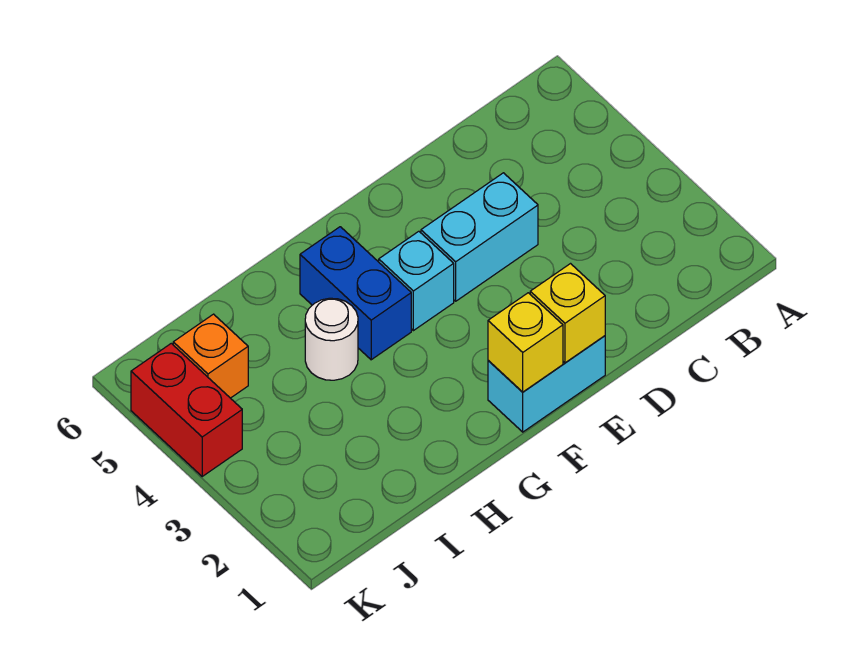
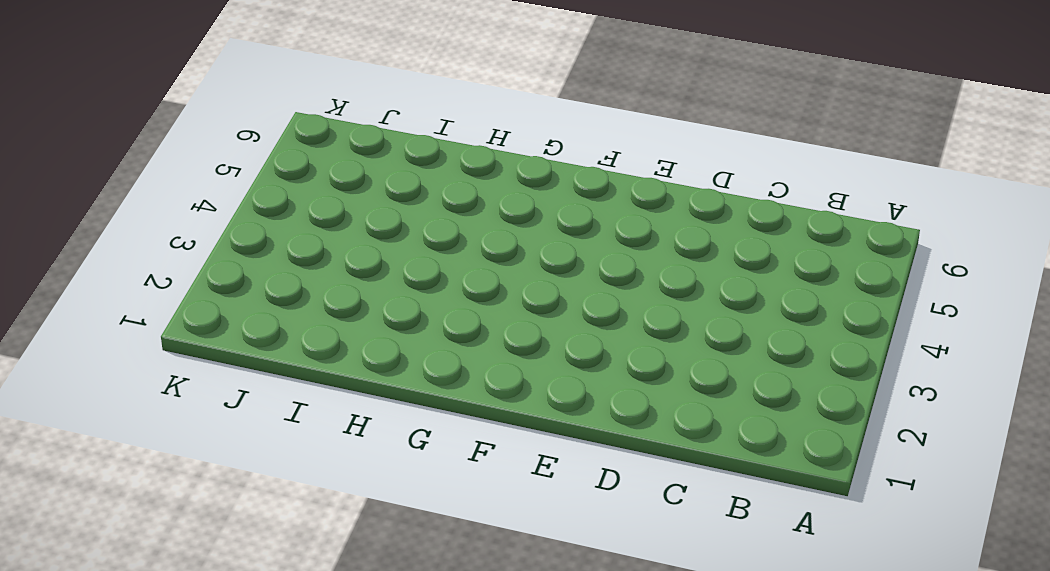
none -> cyan brick D4:E4 level 1
none -> cyan brick E1:F1 level 1

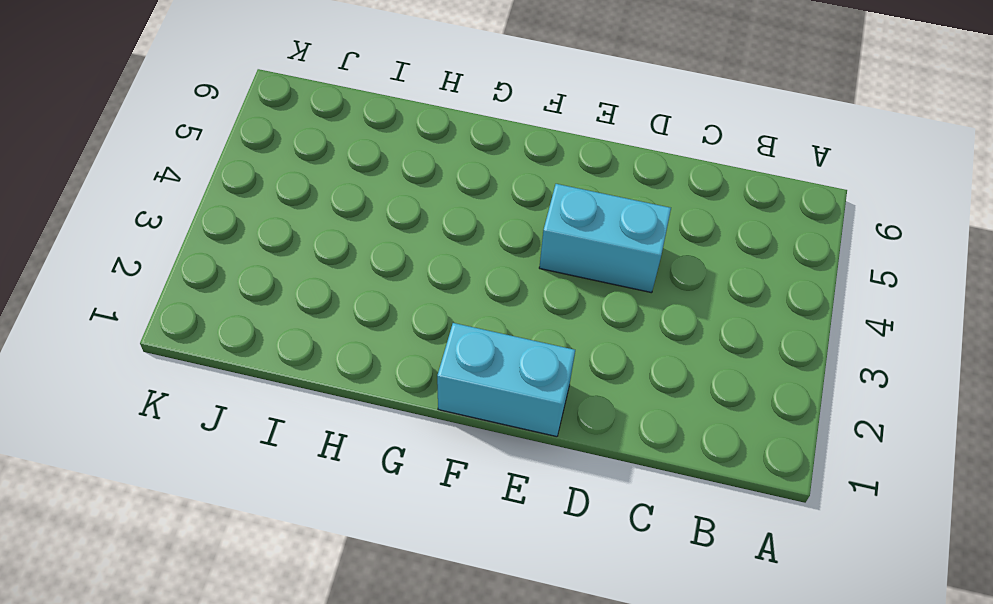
none -> cyan brick F4 level 1
none -> blue brick G4:G5 level 1

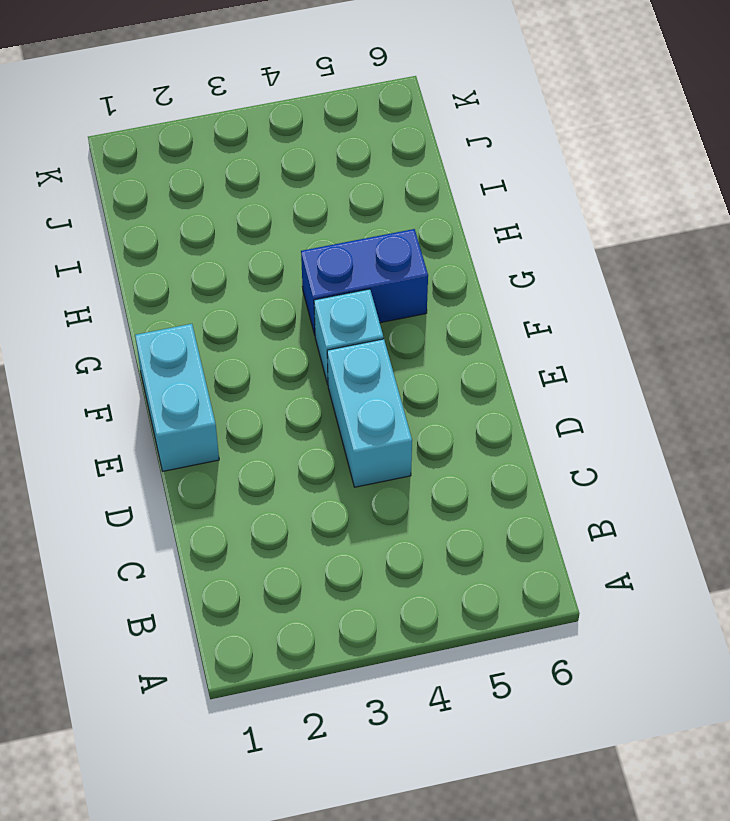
none -> white round brick H4 level 1
none -> orange brick J5 level 1

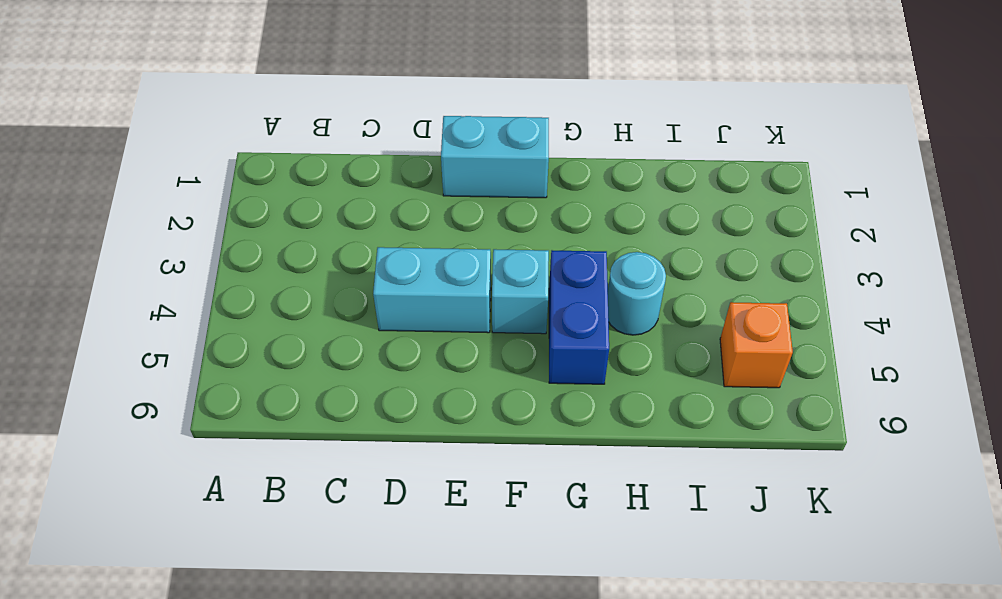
cyan round brick H4 level 1 -> white round brick H4 level 1
none -> red brick K4:K5 level 1
none -> yellow brick E1 level 2

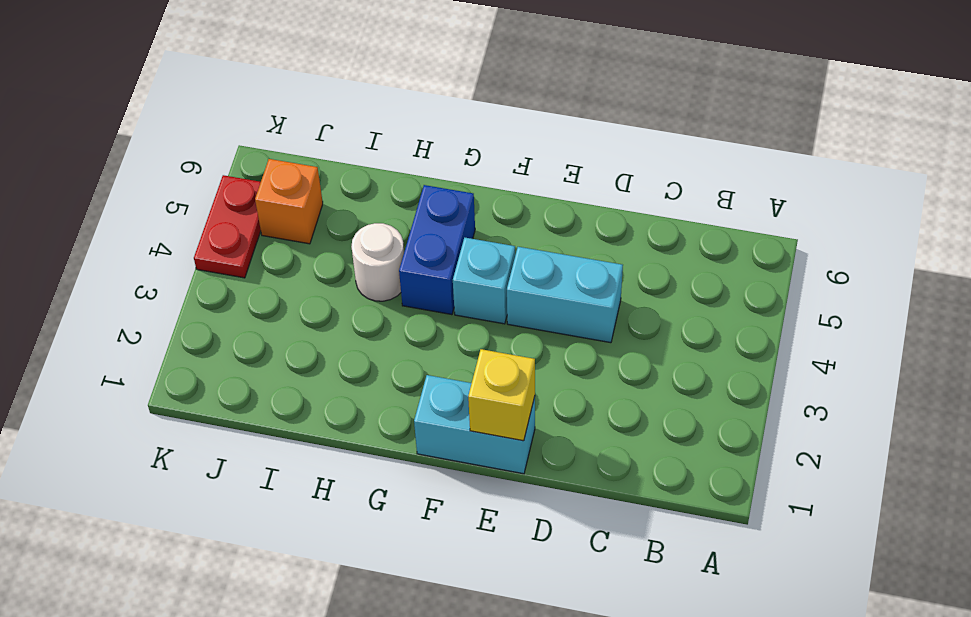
red plate K4:K5 level 1 -> red brick K4:K5 level 1
none -> yellow brick F1 level 2

